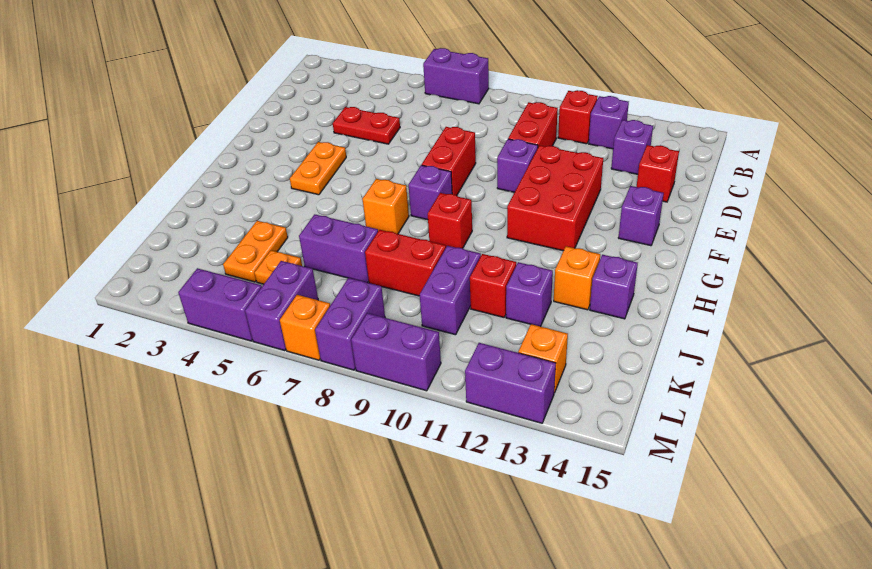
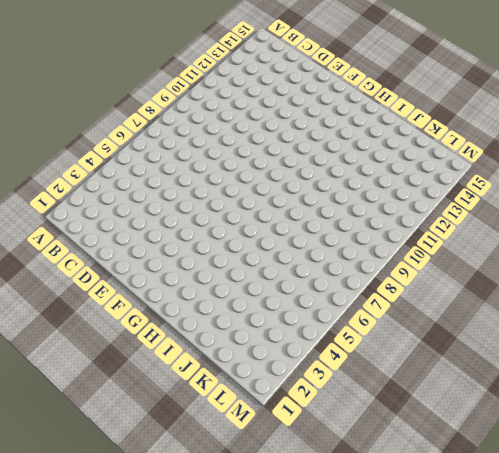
none -> purple brick A6:A7 level 1
none -> red brick B11 level 1
none -> purple brick B12 level 1
none -> red brick C10:D10 level 1

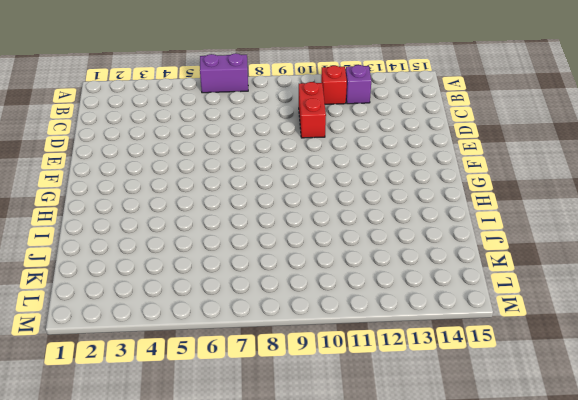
none -> purple brick C13 level 1
none -> red plate D4:D5 level 1
none -> red brick D14 level 1
none -> red brick E8:F8 level 1

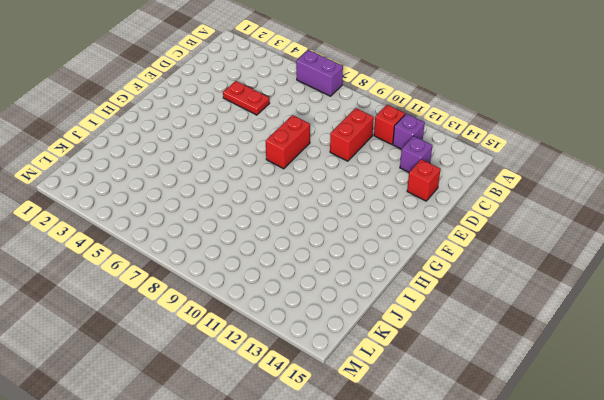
none -> purple brick E10 level 1
none -> red brick E11:G12 level 1
none -> orange plate F4:G4 level 1
none -> purple brick F14 level 1

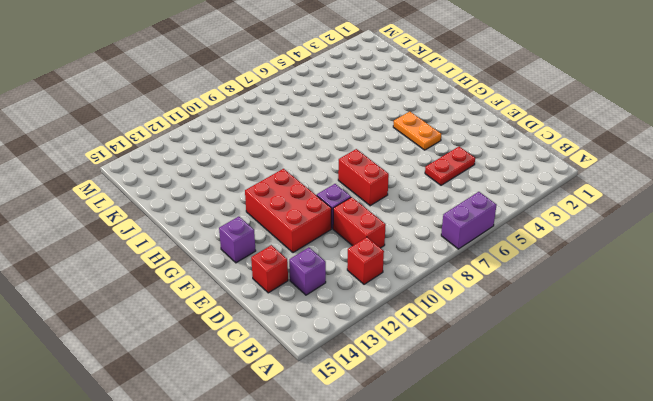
none -> purple brick B12 level 1
none -> purple brick G8 level 1
none -> orange brick H7 level 1
none -> red brick H9 level 1

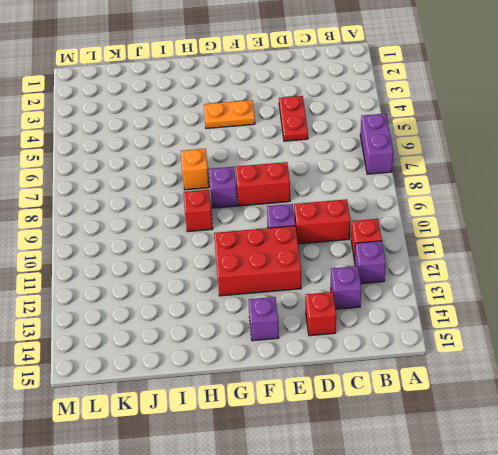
none -> orange brick I13 level 1
none -> purple brick I14 level 1
none -> orange plate J4:K4 level 1
none -> purple brick J6:J7 level 1

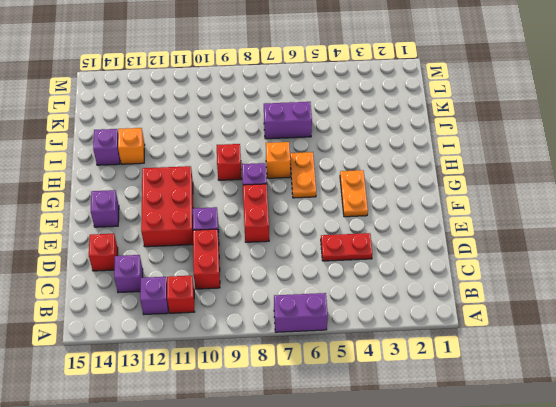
orange plate G6:H6 level 1 -> orange plate J4:K4 level 1
none -> red brick J8:J9 level 1
none -> purple brick J10:K10 level 1
none -> red brick J11 level 1
none -> purple brick J12 level 1

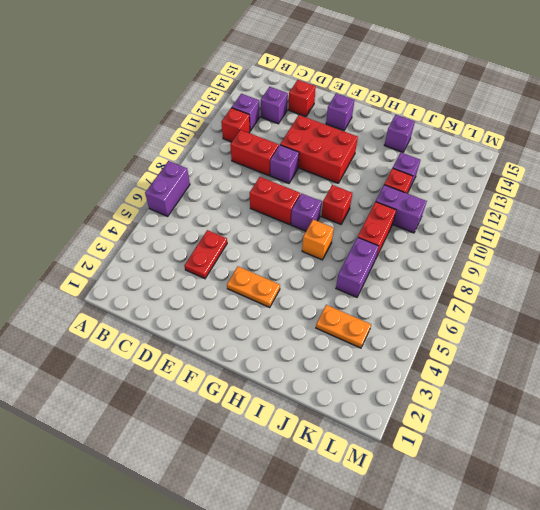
none -> orange brick I13 level 1
none -> orange plate K5 level 1
none -> purple brick L6:M6 level 1
none -> purple brick L8:M8 level 1

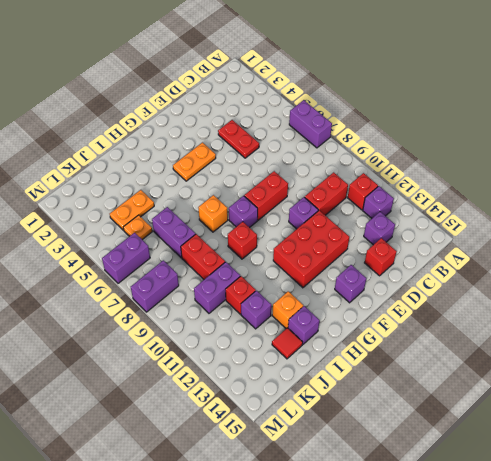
red tile J14 level 1 -> none
none -> orange brick L13 level 1
none -> purple brick M4:M5 level 1
none -> orange brick M7 level 1
none -> purple brick M9:M10 level 1

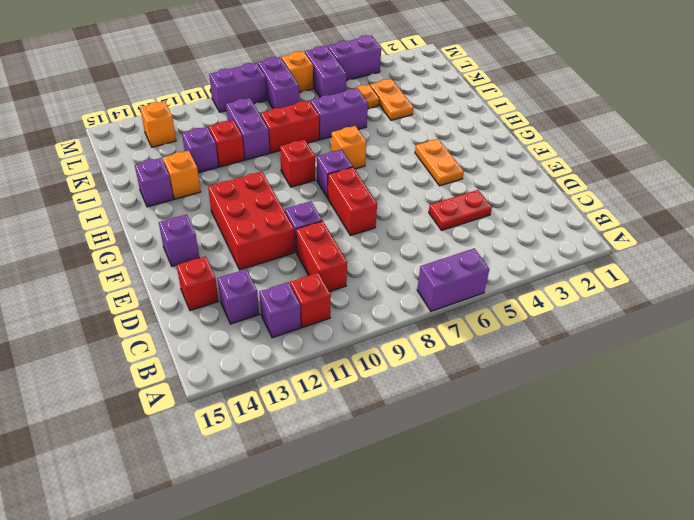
none -> purple brick M12:M13 level 1

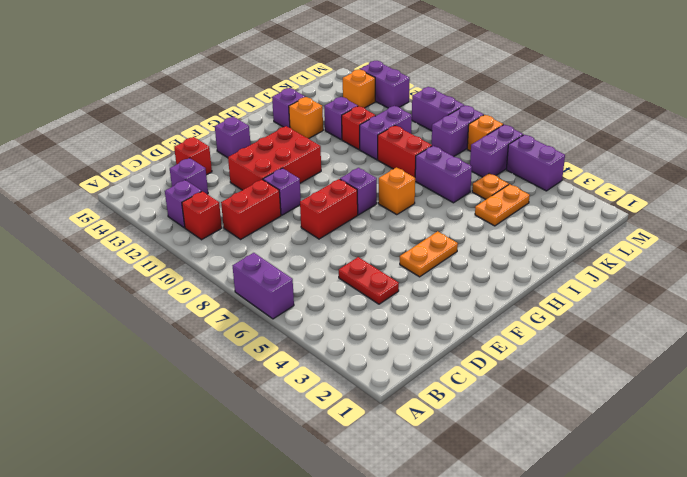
none -> red brick H9 level 1

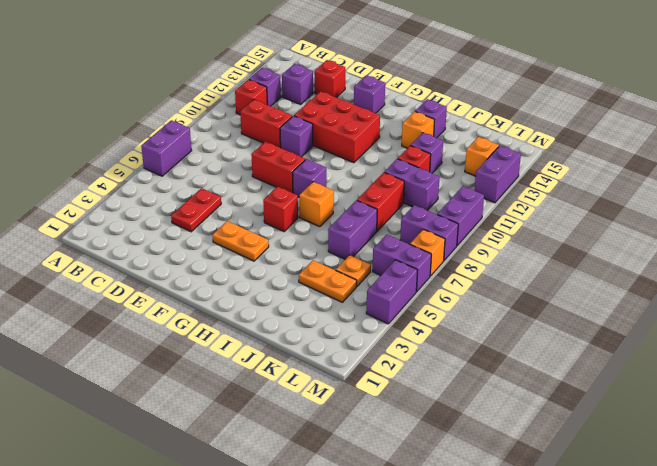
red brick G6 level 1 -> red brick H9 level 1

